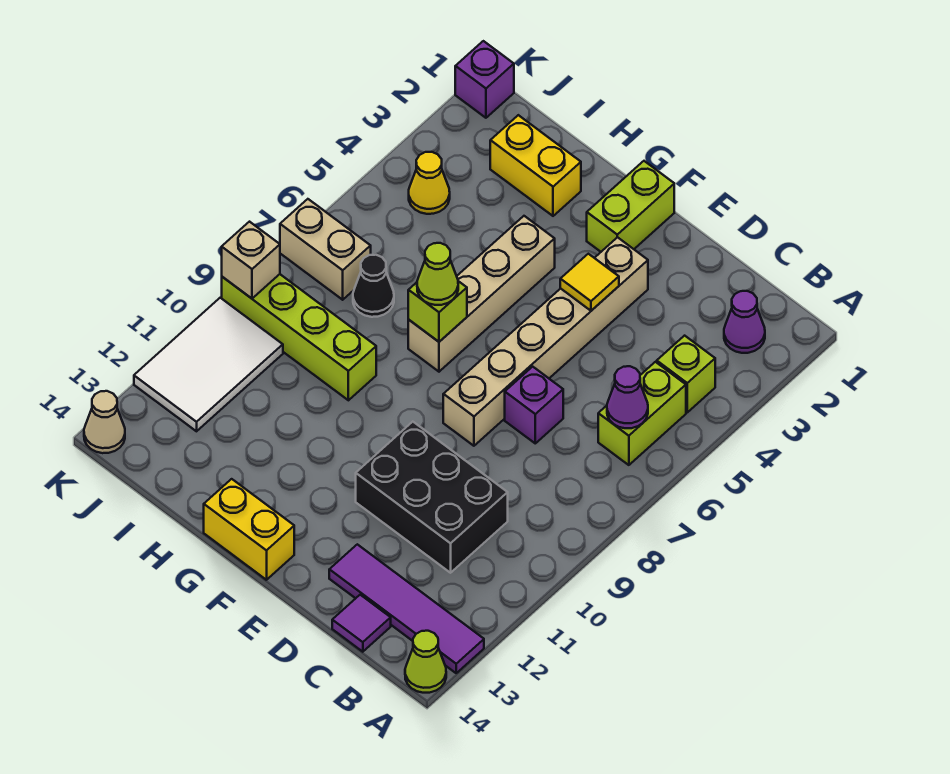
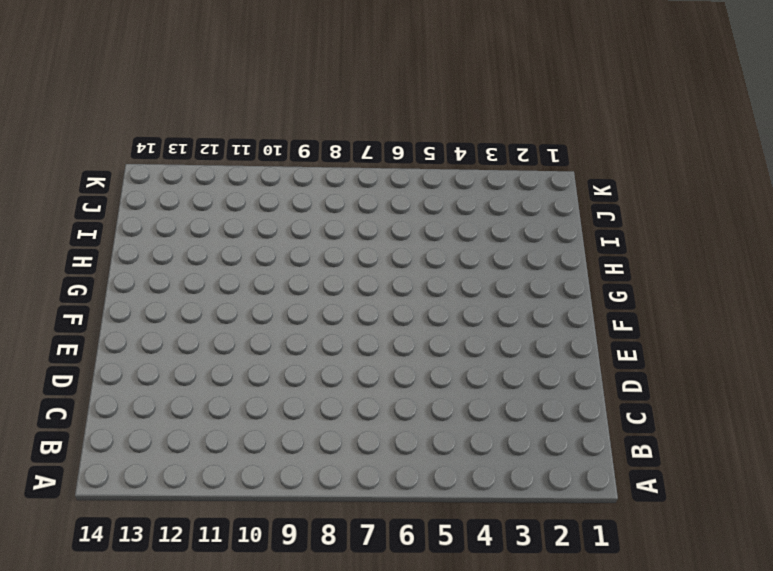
none -> purple tile A13:D13 level 1
none -> lime cone A14 level 1
none -> purple cone B2 level 1

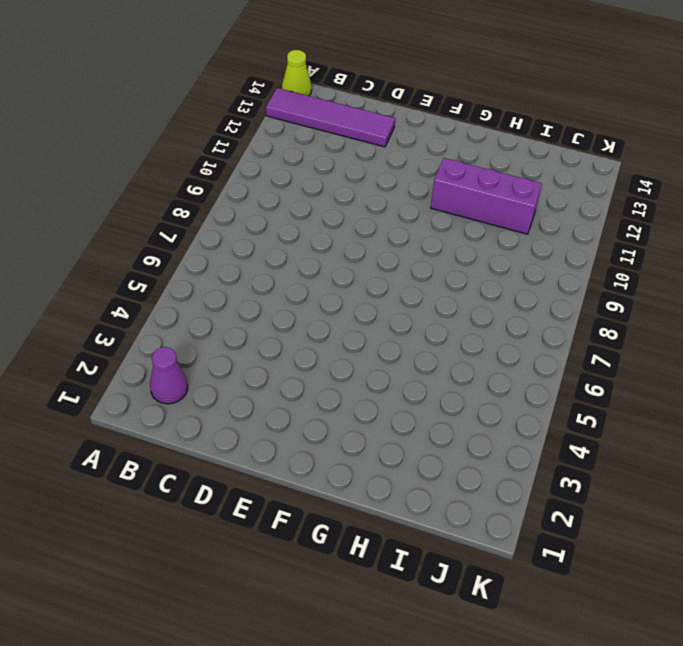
purple brick G11:I11 level 1 -> none
none -> lime brick B4 level 1
none -> lime brick B5:B6 level 1
none -> black brick C10:E11 level 1

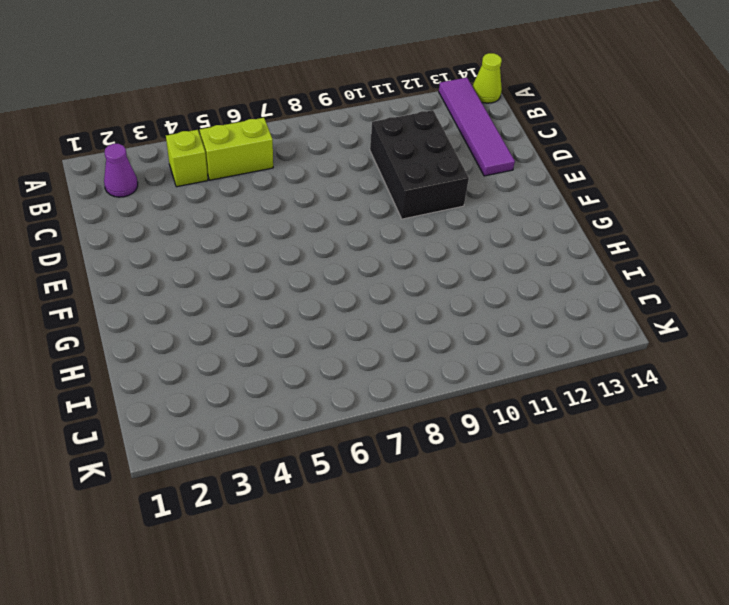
none -> purple tile C14 level 1
none -> purple brick D7 level 1
none -> tan brick E3:E8 level 1

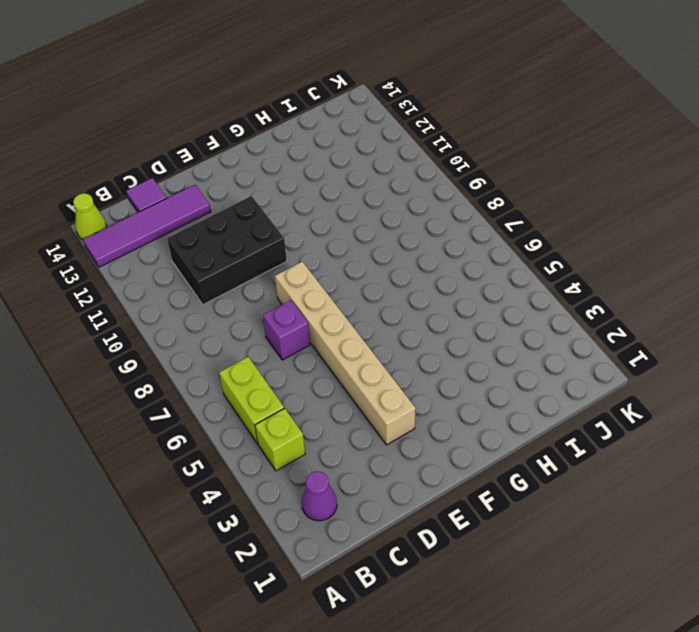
none -> lime brick F1:F2 level 1
none -> yellow brick F14:G14 level 1
none -> tan brick G4:G7 level 1

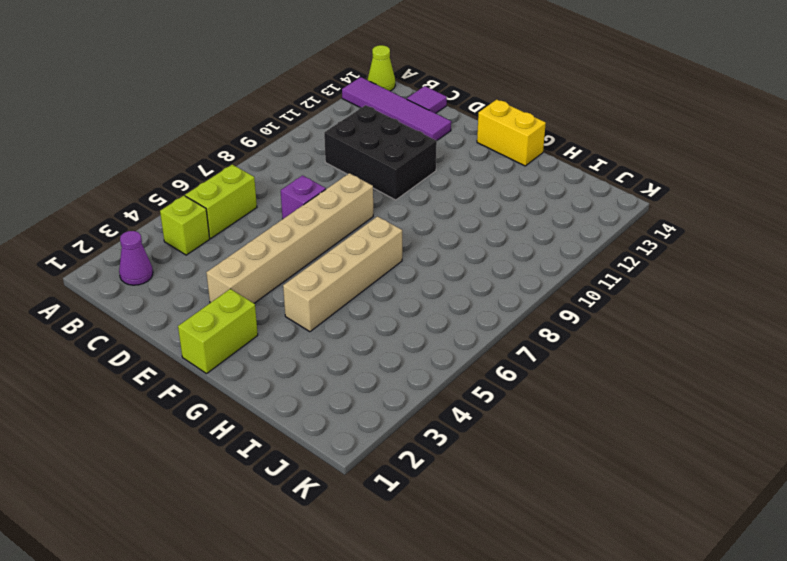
none -> yellow brick H2:I2 level 1
none -> lime brick H9:K9 level 1
none -> black cone I7 level 1

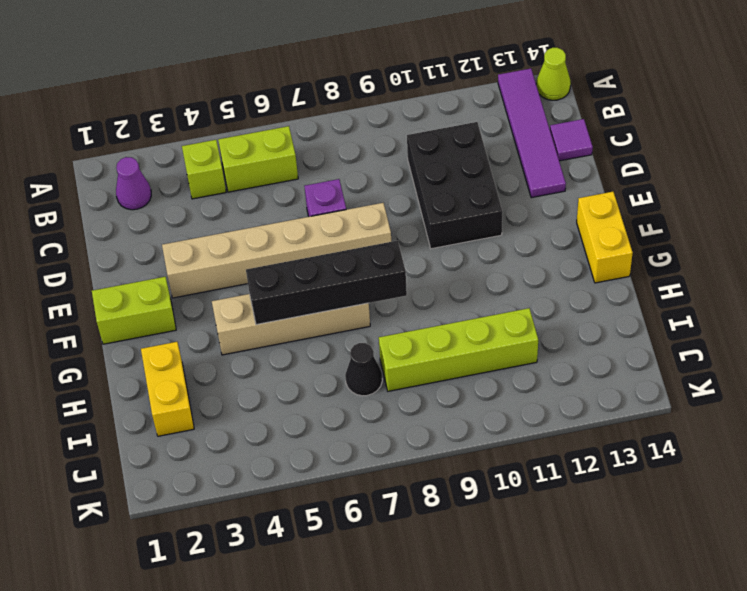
black brick G5:G8 level 2 -> lime brick G7 level 2
lime brick I8:I11 level 1 -> lime brick H9:K9 level 1
none -> yellow cone J4 level 1
none -> tan brick J7:K7 level 1
none -> white tile J10:K12 level 1

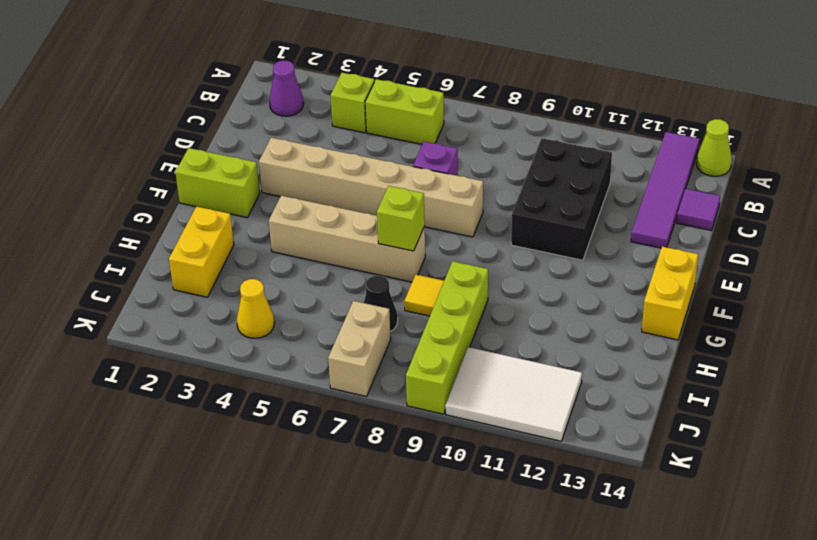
yellow tile H8 level 1 -> yellow tile E4 level 2
none -> purple brick K1 level 1
none -> tan cone K14 level 1
none -> purple cone B6 level 2

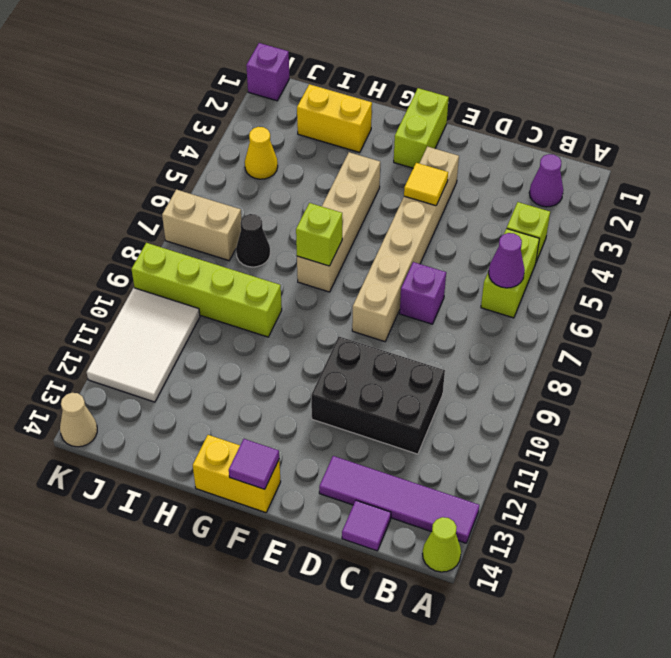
purple tile F14 level 2 -> none
none -> tan brick K9 level 2
none -> lime cone G7 level 3

